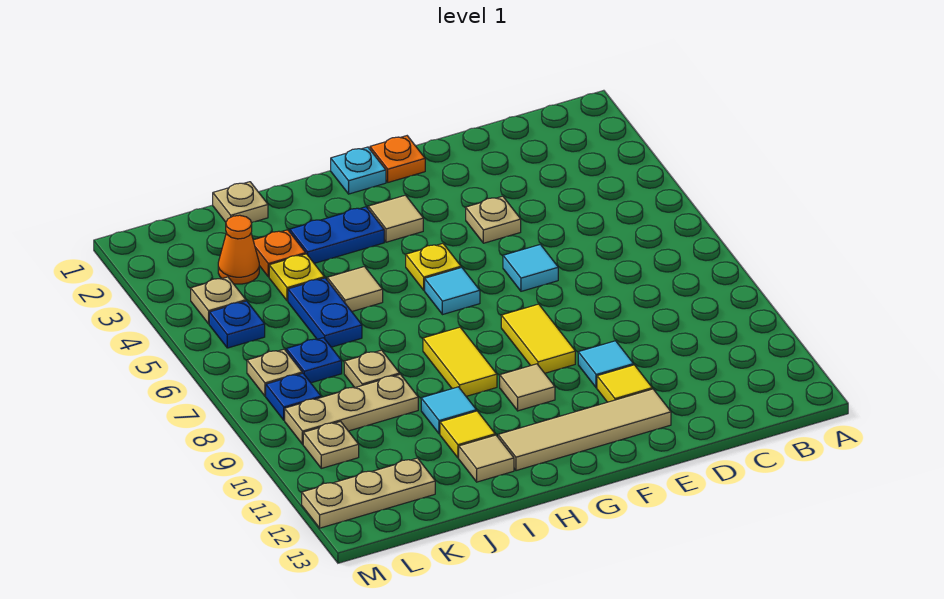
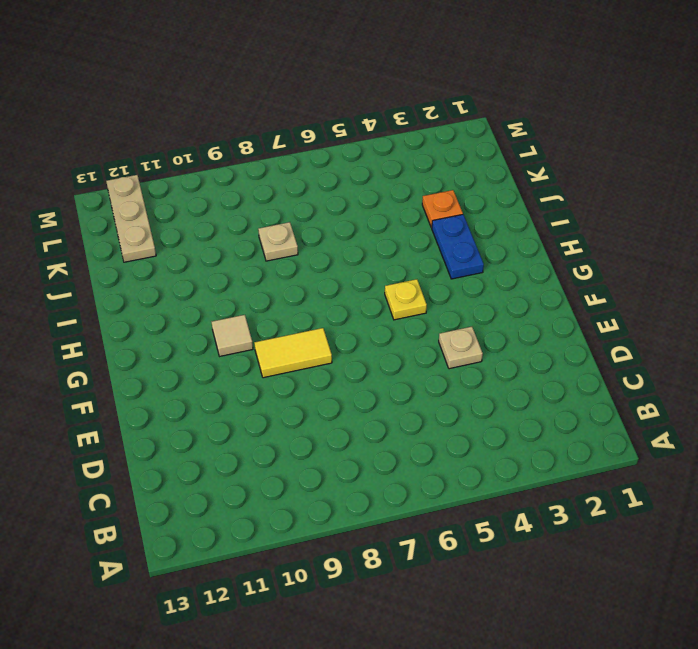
none -> cyan tile E6 level 1
none -> cyan tile E10 level 1
none -> yellow tile E11 level 1
none -> tan tile E12:H12 level 1

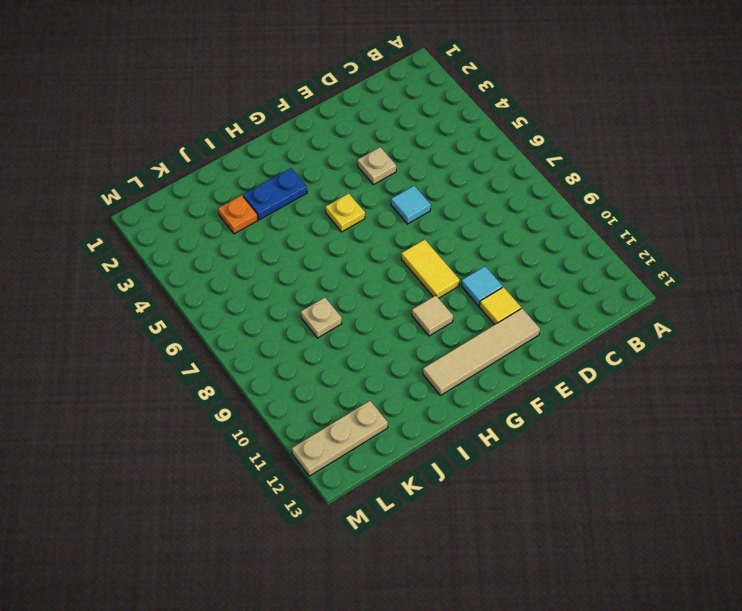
none -> orange plate F1 level 1
none -> cyan plate G1 level 1
none -> tan tile G3 level 1
none -> cyan tile G6 level 1

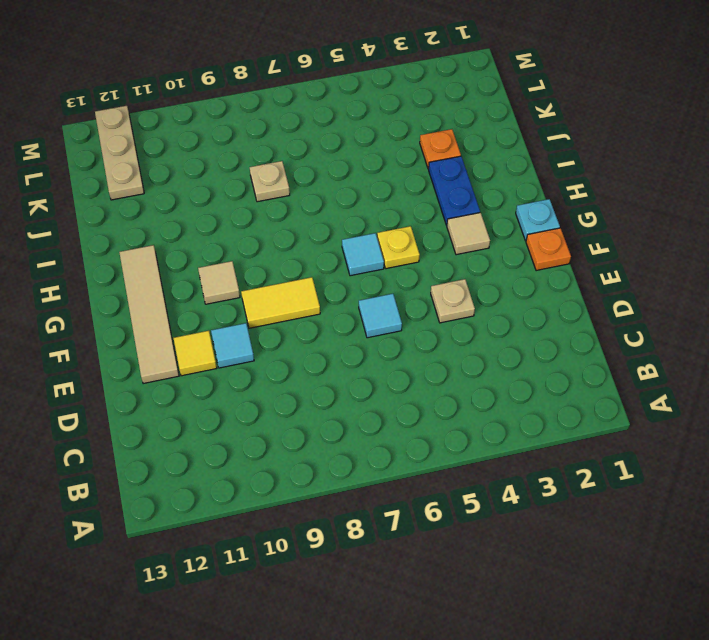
none -> yellow tile H8:H9 level 1
none -> tan tile I5 level 1
none -> cyan tile I10 level 1
none -> yellow tile I11 level 1

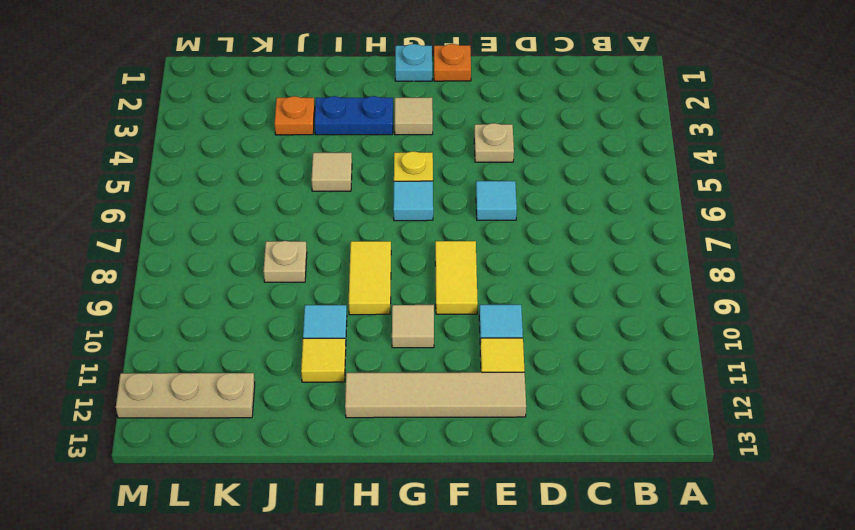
none -> tan tile I12 level 1
none -> tan plate J1 level 1
none -> yellow plate J4 level 1
none -> blue plate J5:J6 level 1

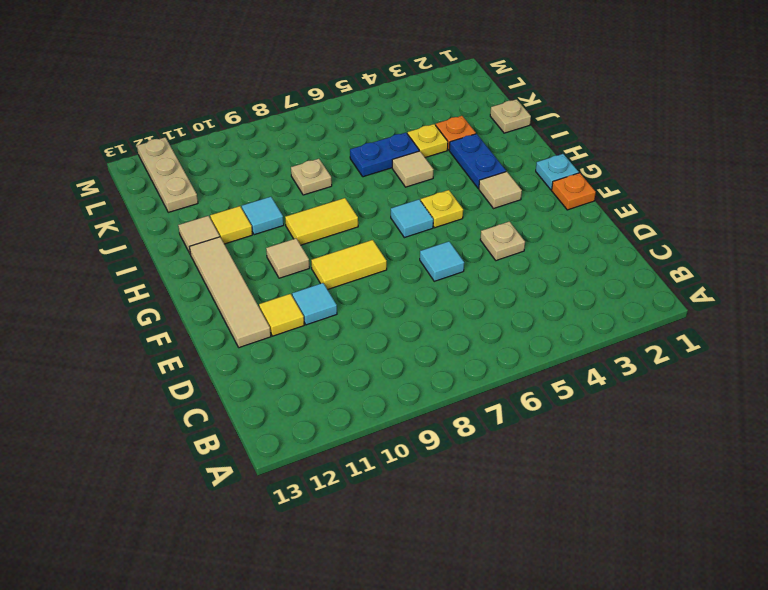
none -> tan plate J9:L9 level 1
none -> orange cone K3 level 1
none -> blue plate K7 level 1
none -> tan plate L4 level 1

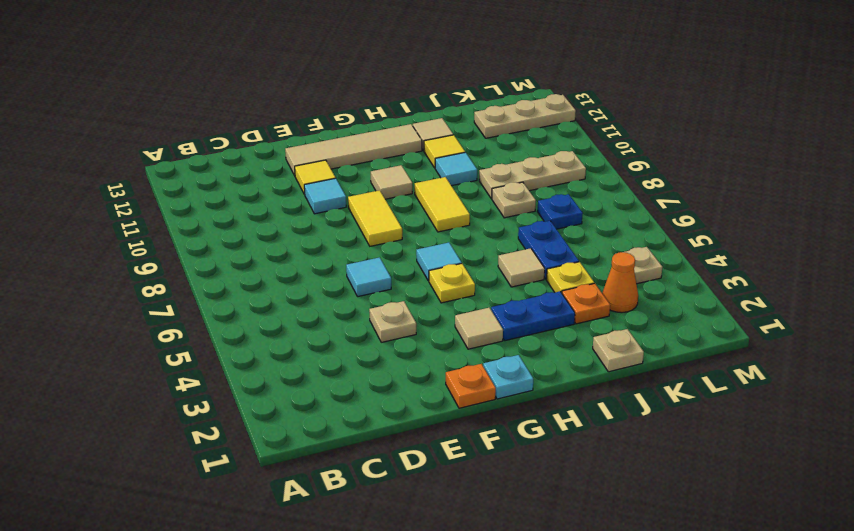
none -> blue plate L5 level 1
none -> tan plate L7 level 1
none -> blue plate L8 level 1
none -> tan plate L10 level 1

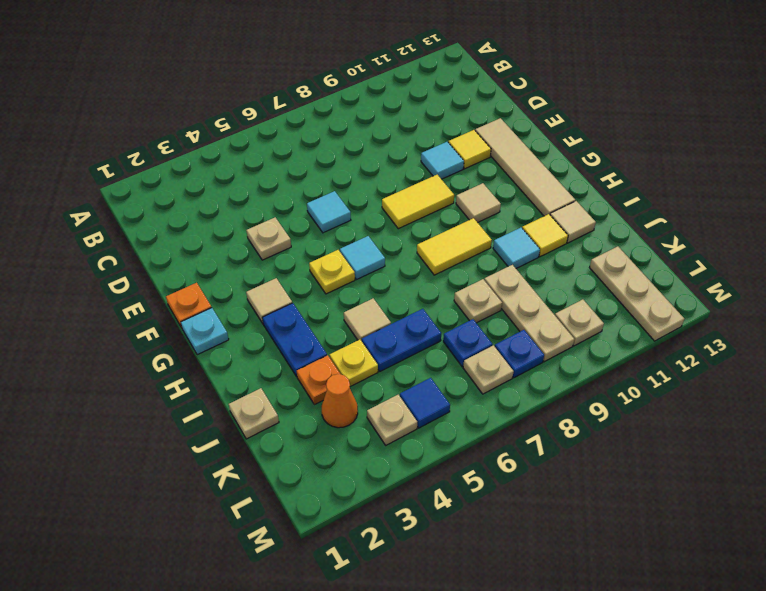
blue tile L5 level 1 -> blue plate L5 level 1

